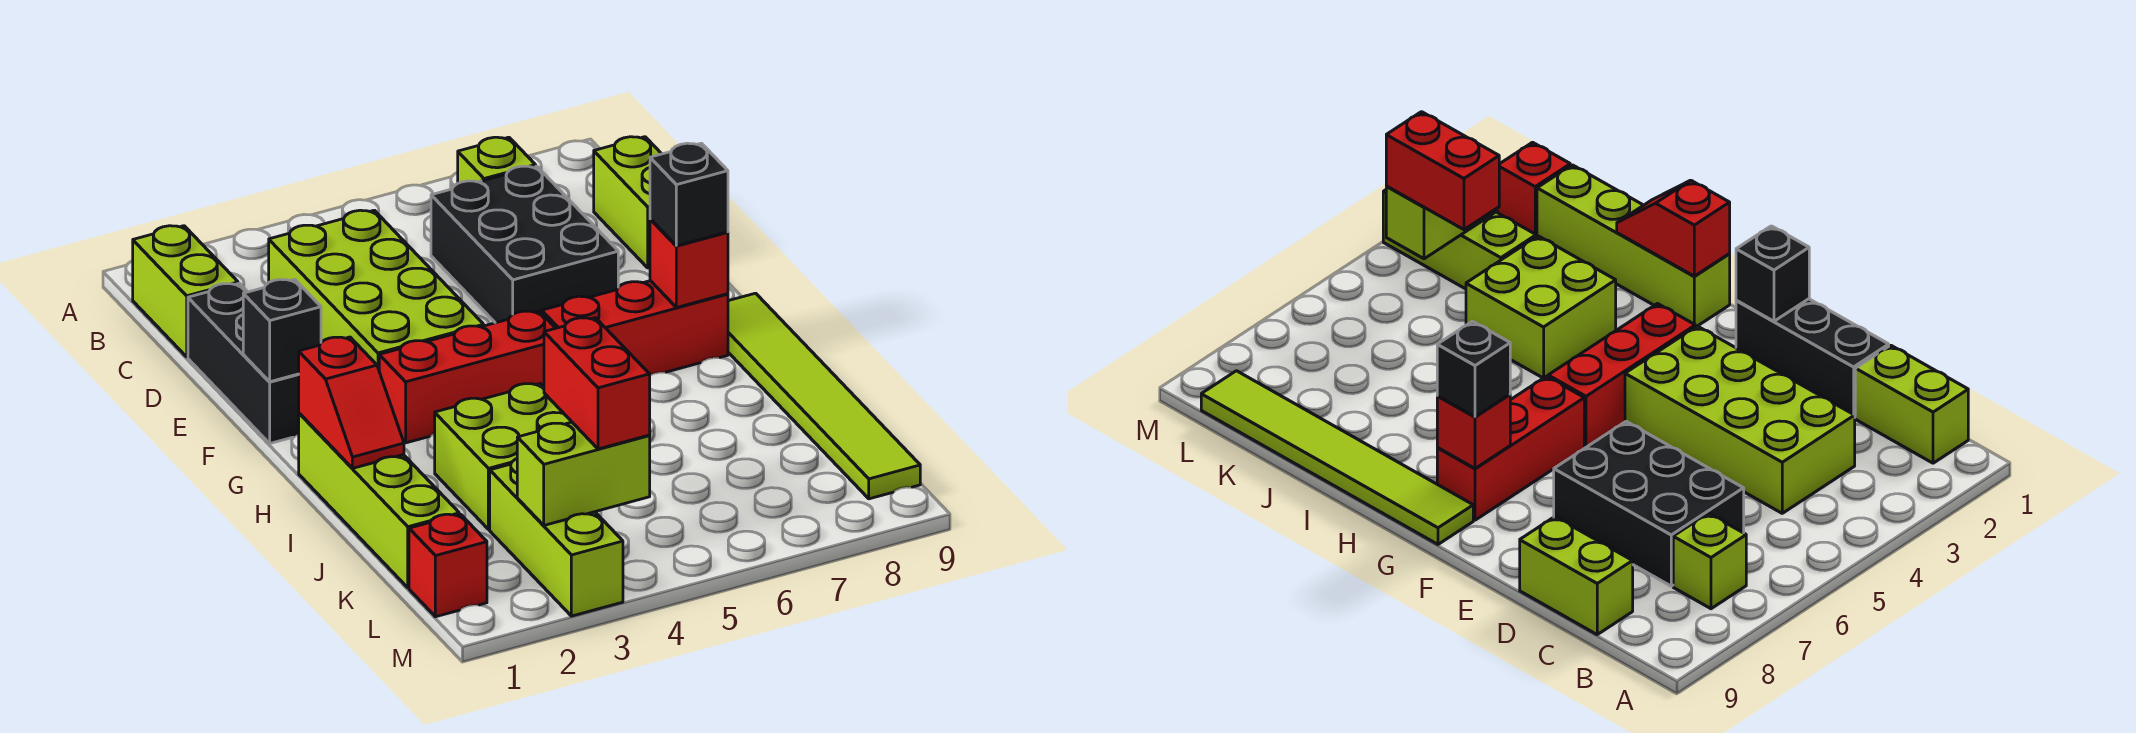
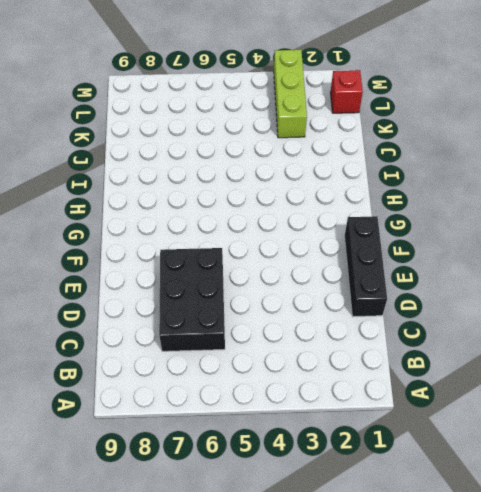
none -> lime brick B1:C1 level 1
none -> lime brick B7 level 1
none -> lime brick C3:F4 level 1

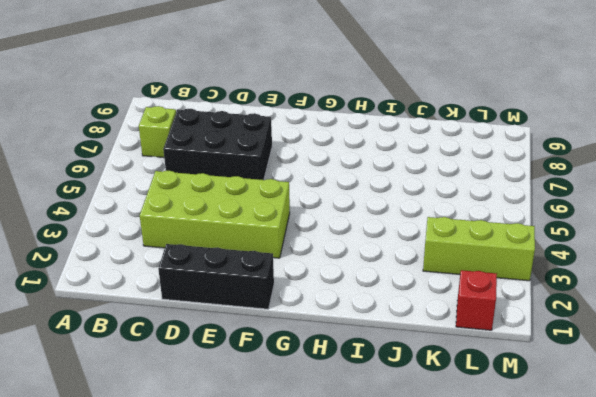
none -> lime brick B1:C1 level 1
none -> lime brick C9:D9 level 1
none -> red brick G3:G5 level 1

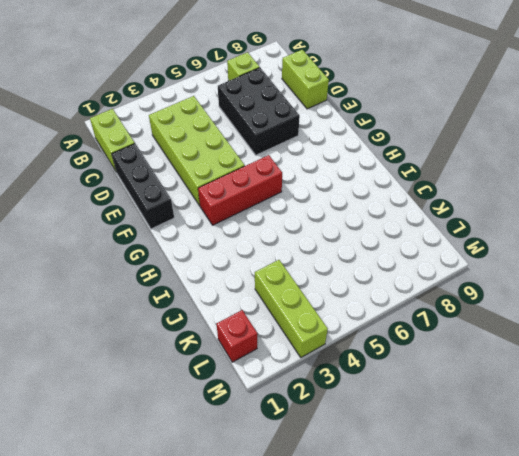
none -> red brick G6:G8 level 1
none -> lime tile G9:L9 level 1
none -> lime brick H1:K1 level 1

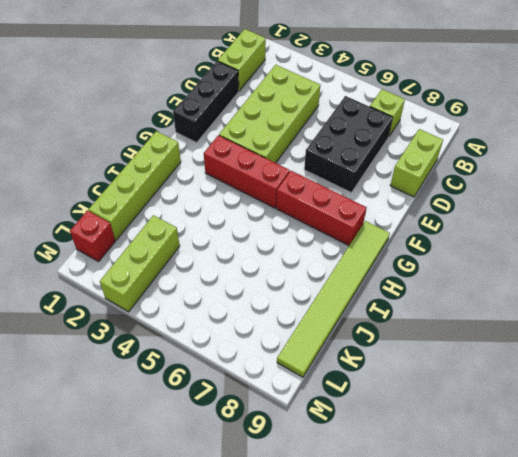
none -> lime brick I3:J4 level 1
none -> black brick F1 level 2
none -> red brick G8 level 2

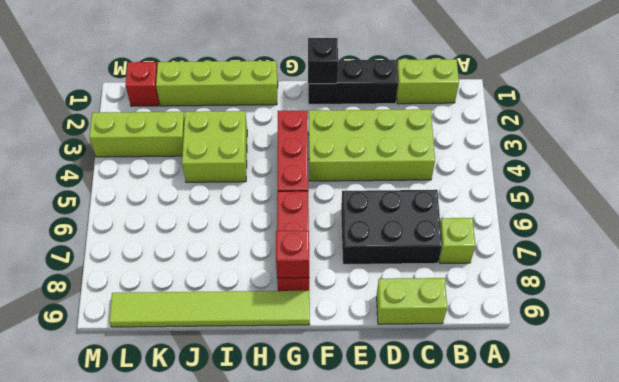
none -> red slope H1:I1 level 2 top H
none -> lime brick L3:L4 level 2
none -> black brick G8 level 3

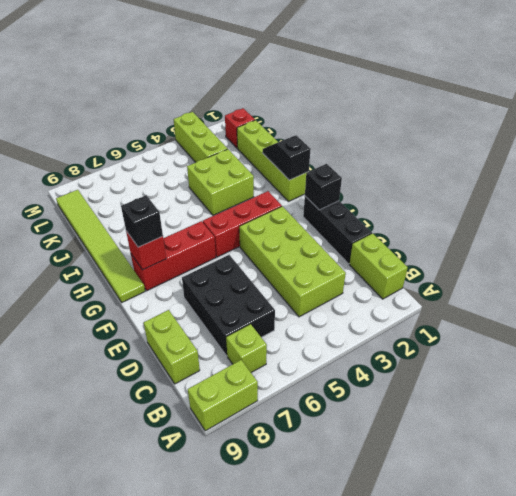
lime brick A8:A9 level 1 -> lime brick L3:L4 level 2
black slope H1:I1 level 2 top H -> red slope H1:I1 level 2 top H
none -> red brick K4:L4 level 3

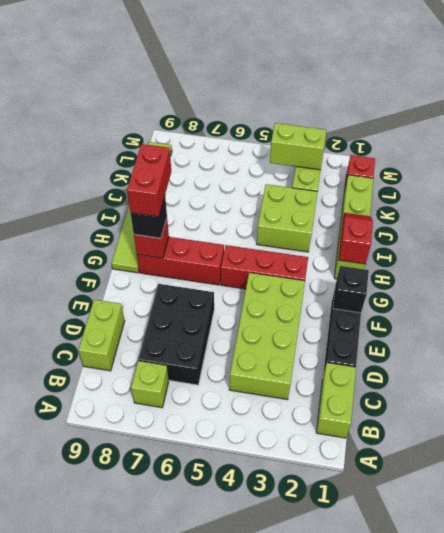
red brick G8:H8 level 4 -> red brick K4:L4 level 3

